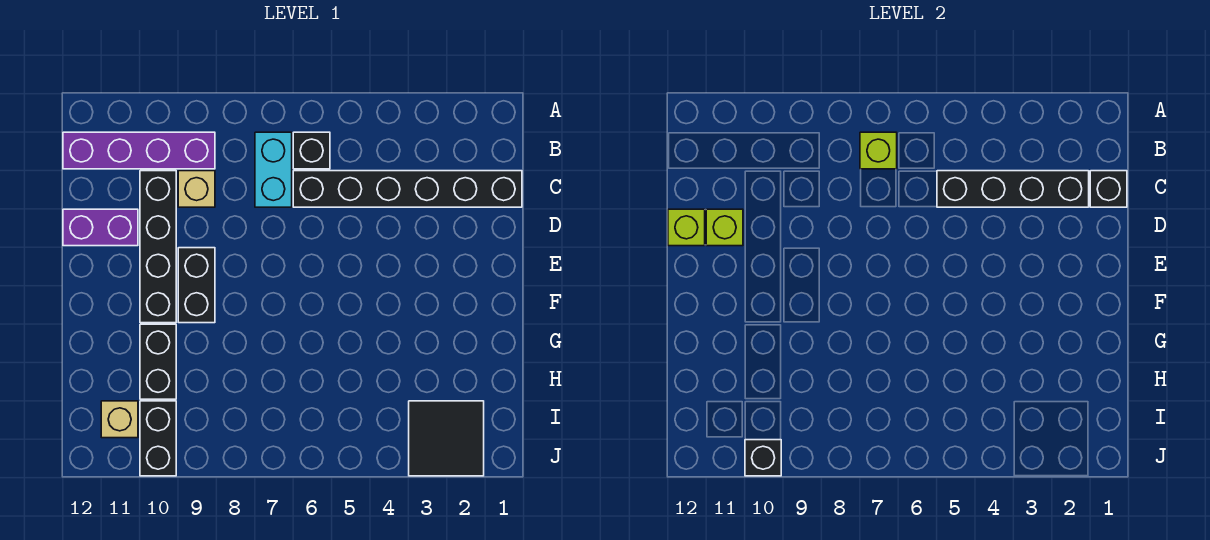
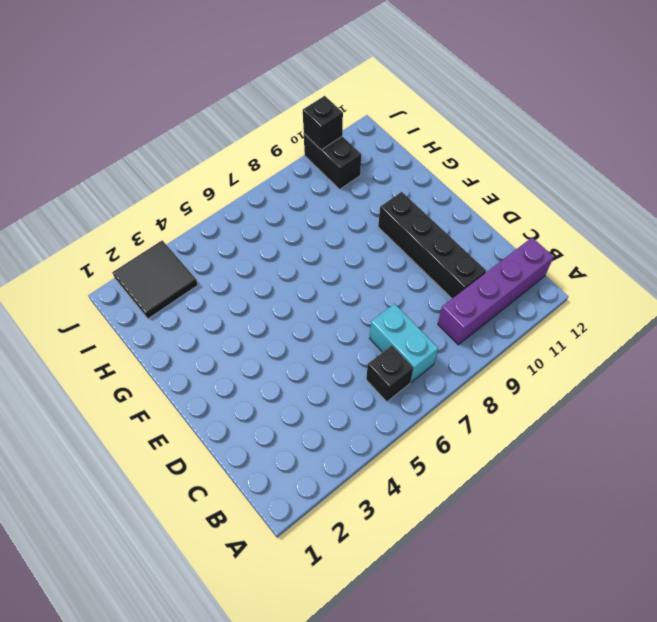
none -> black brick C1:C6 level 1
none -> tan brick C9 level 1
none -> purple brick D11:D12 level 1

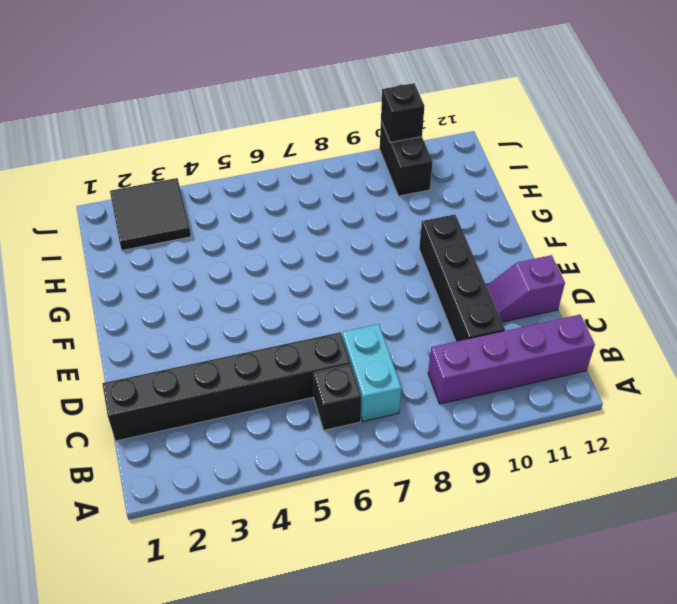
purple slope D11:D12 level 1 top 12 -> purple brick D11:D12 level 1
none -> tan brick C9 level 1
none -> black brick E9:F9 level 1
none -> black brick G10:H10 level 1

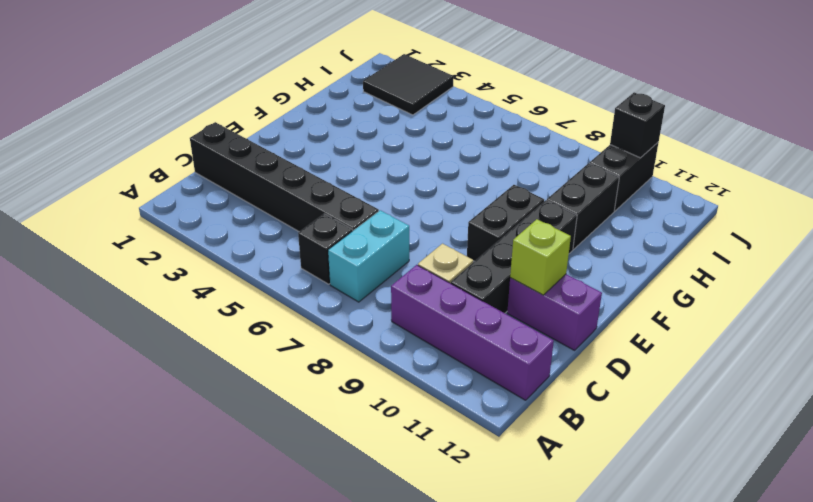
none -> tan brick I11 level 1
none -> lime brick B7 level 2
none -> black brick C1 level 2

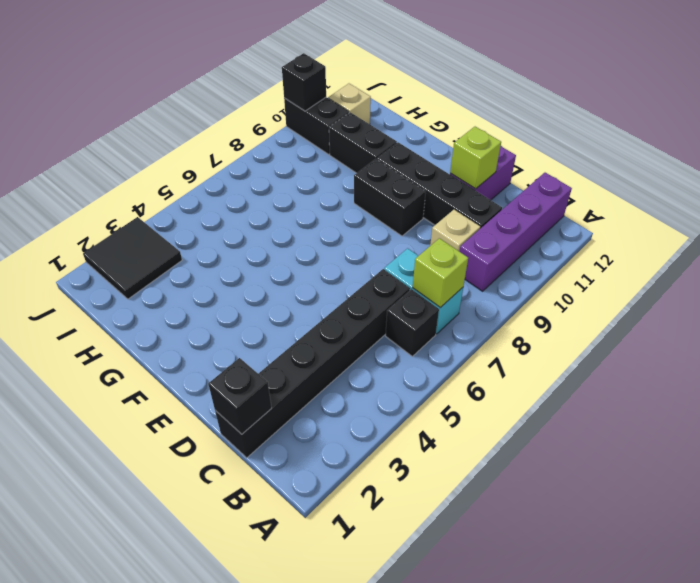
none -> black brick C2:C5 level 2
none -> lime brick D12 level 2

